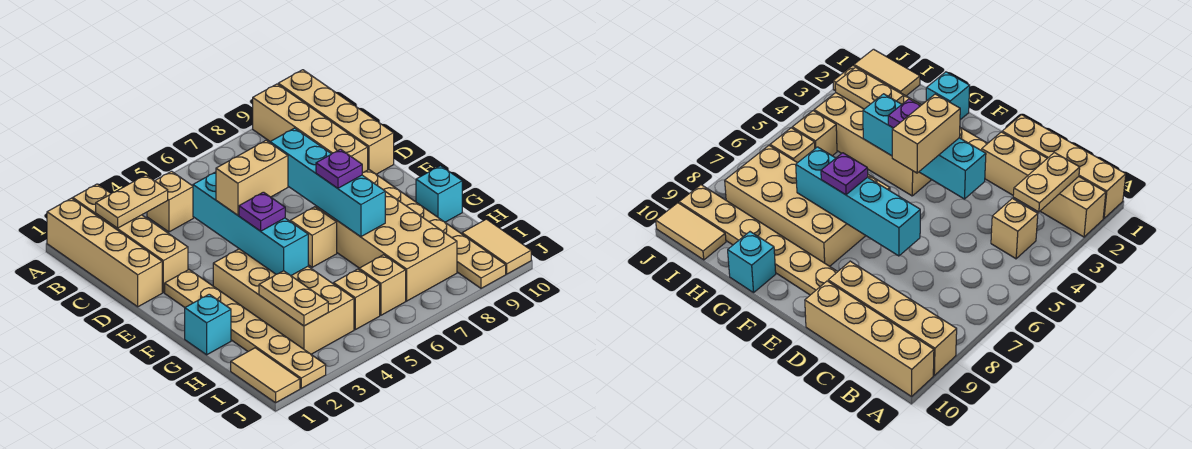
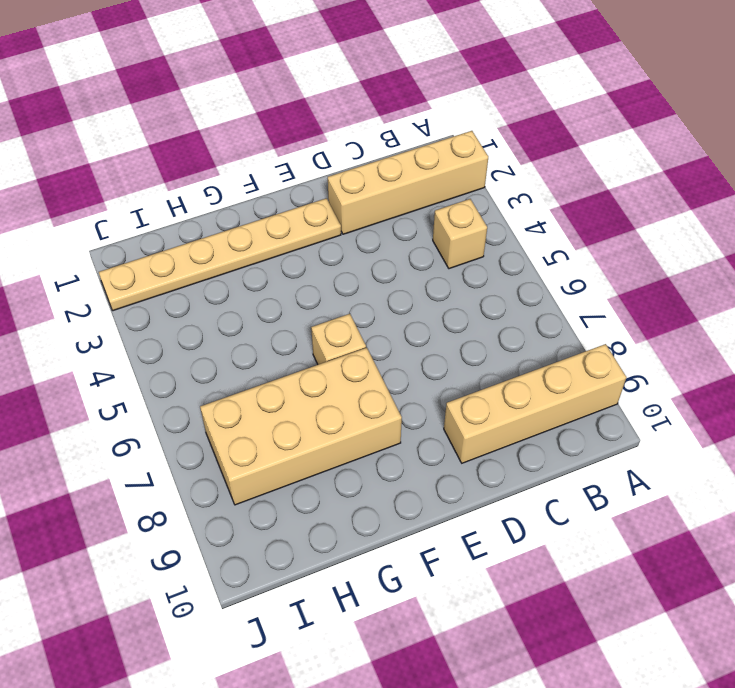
none -> tan brick A1:D1 level 1
none -> tan brick A10:D10 level 1
none -> tan plate E9:J9 level 1

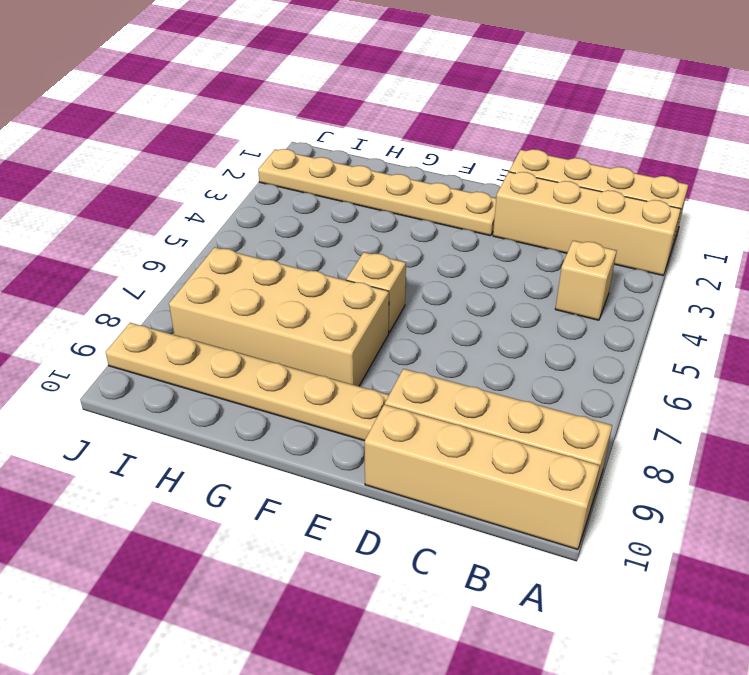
none -> tan brick F3:I4 level 1
none -> cyan brick G1 level 1
none -> cyan brick G10 level 1

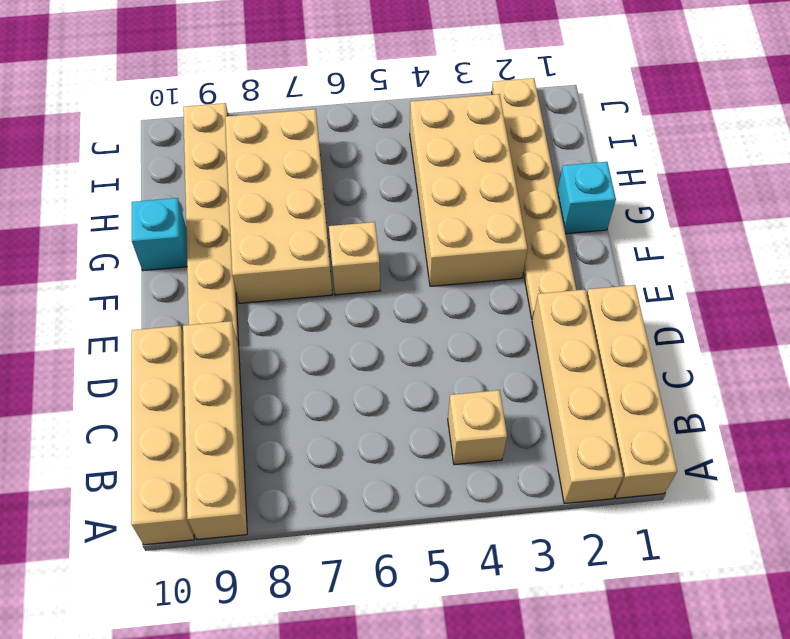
none -> tan tile I1:J1 level 1
none -> tan brick I5 level 1
none -> tan brick I6 level 1

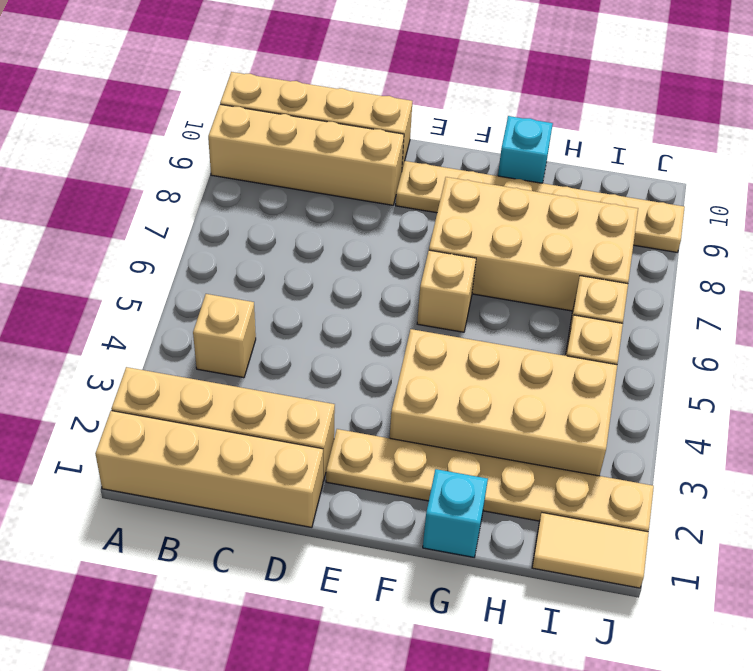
none -> tan tile I10:J10 level 1
none -> tan plate B2:B3 level 2
none -> cyan brick D4:G4 level 2

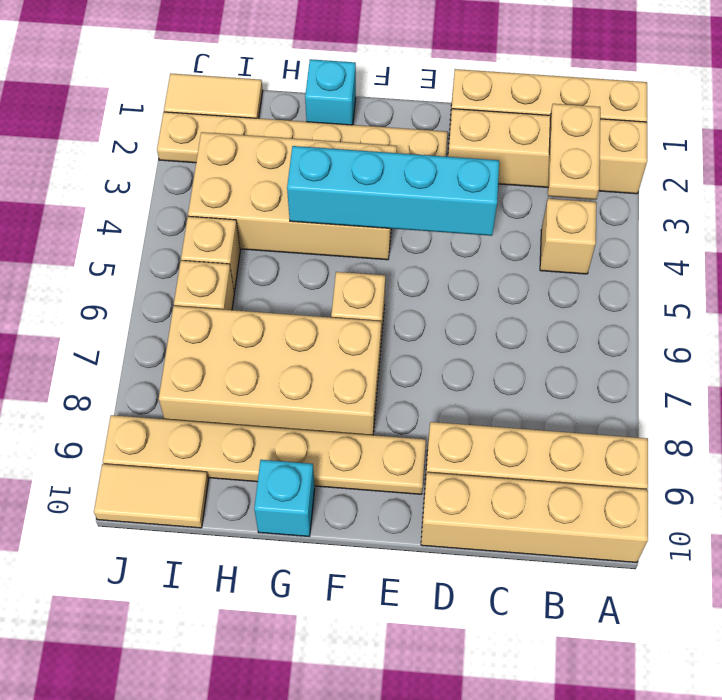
none -> cyan brick D7:G7 level 2
none -> tan plate H3:I3 level 2
none -> tan brick E4:E5 level 3

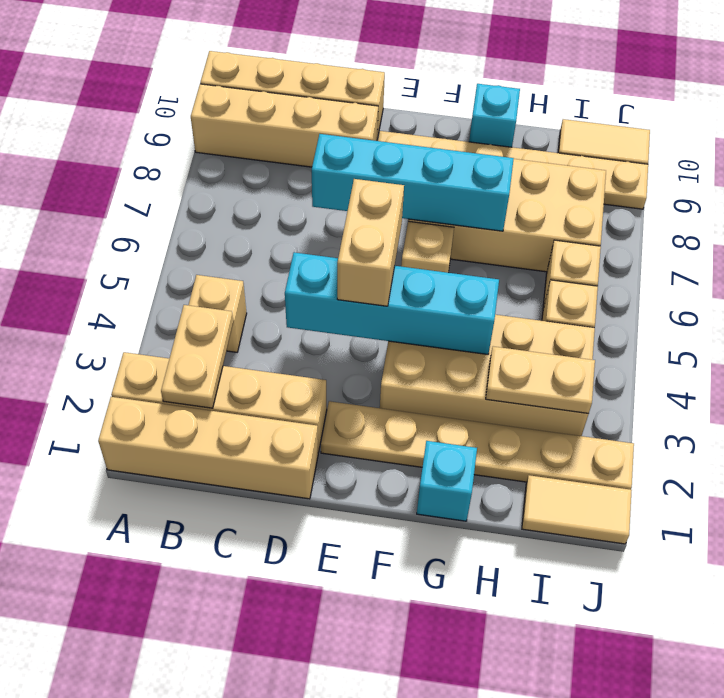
none -> purple plate F4 level 3
none -> purple plate F7 level 3

